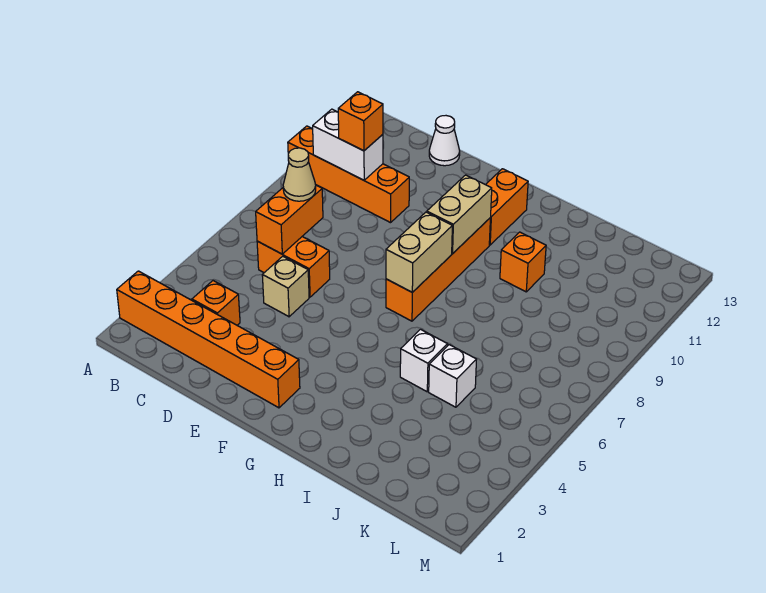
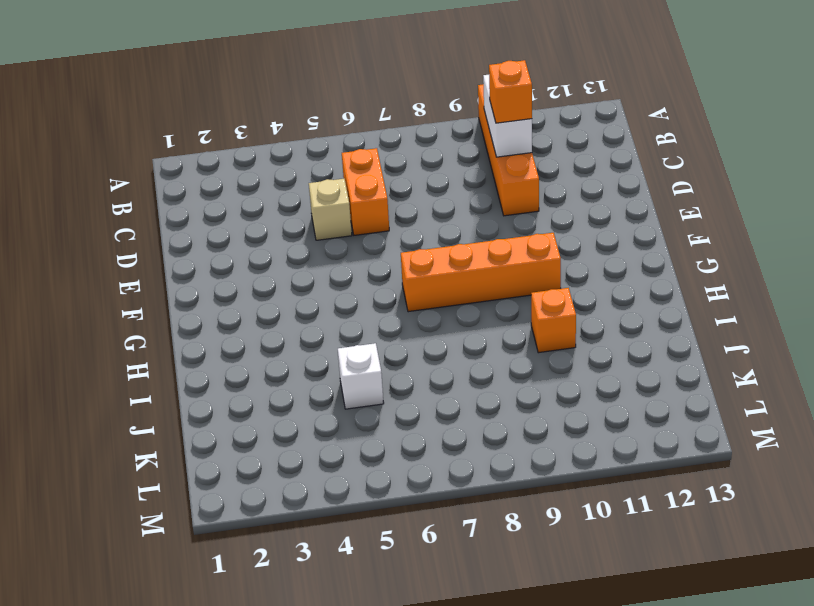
none -> orange brick A2:F2 level 1
none -> orange brick C3 level 1
none -> white cone D13 level 1

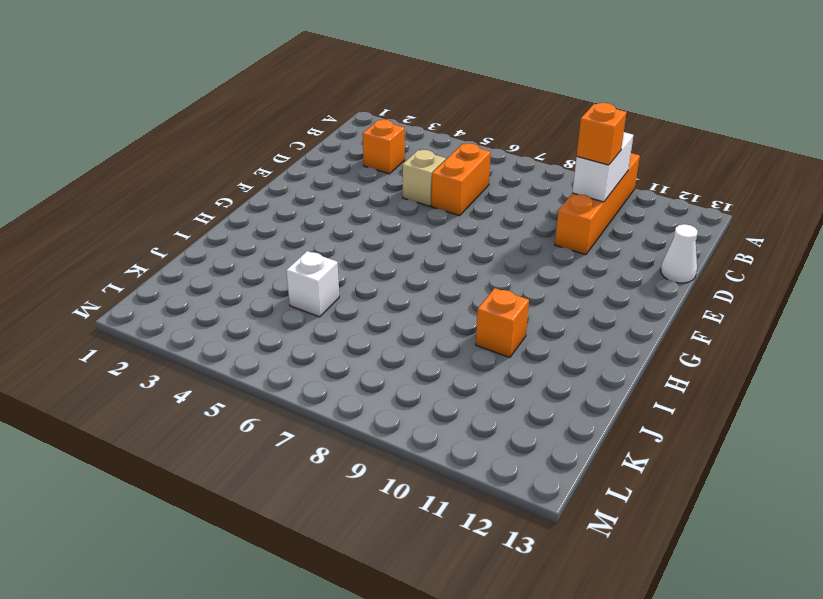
none -> orange brick A2:F2 level 1
none -> orange brick G7:G10 level 1
none -> orange brick G11:G12 level 1

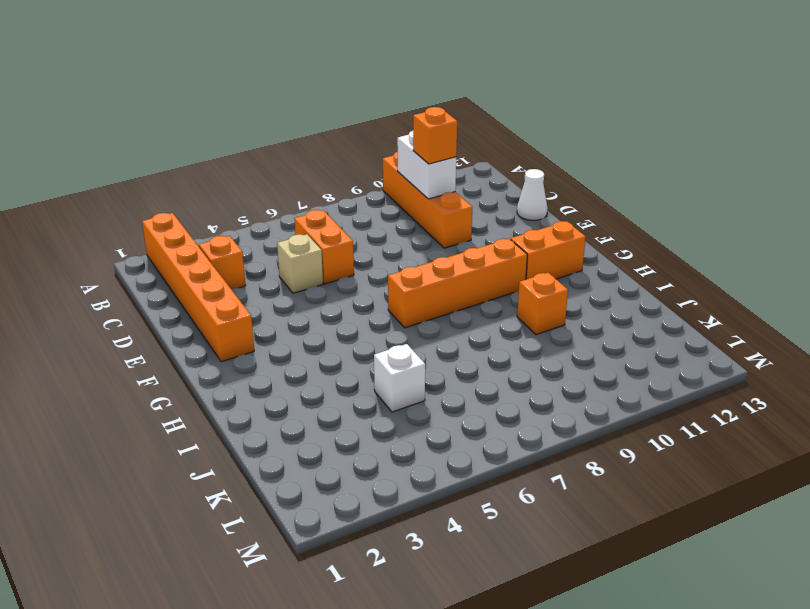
none -> white brick I5 level 1
none -> orange brick C6:C7 level 2
none -> tan brick G7:G8 level 2

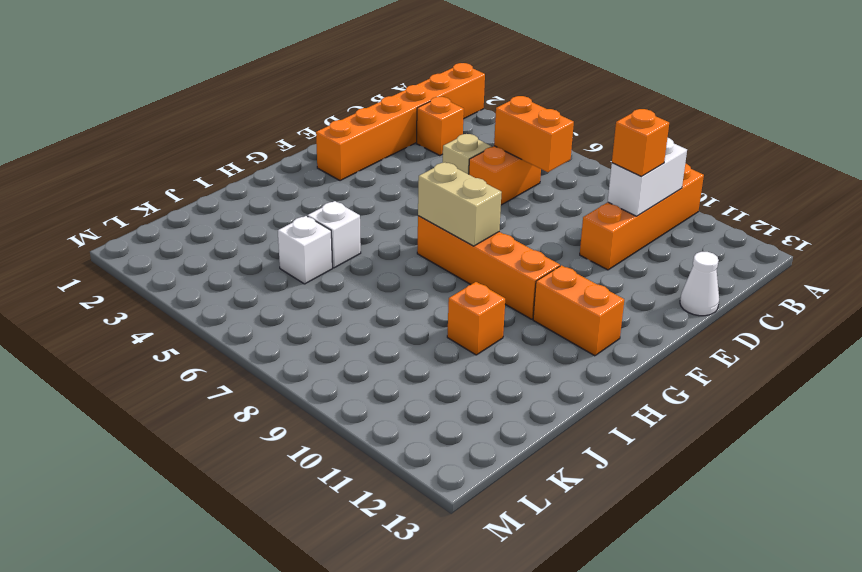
none -> tan brick G9:G10 level 2
none -> tan cone C7 level 3

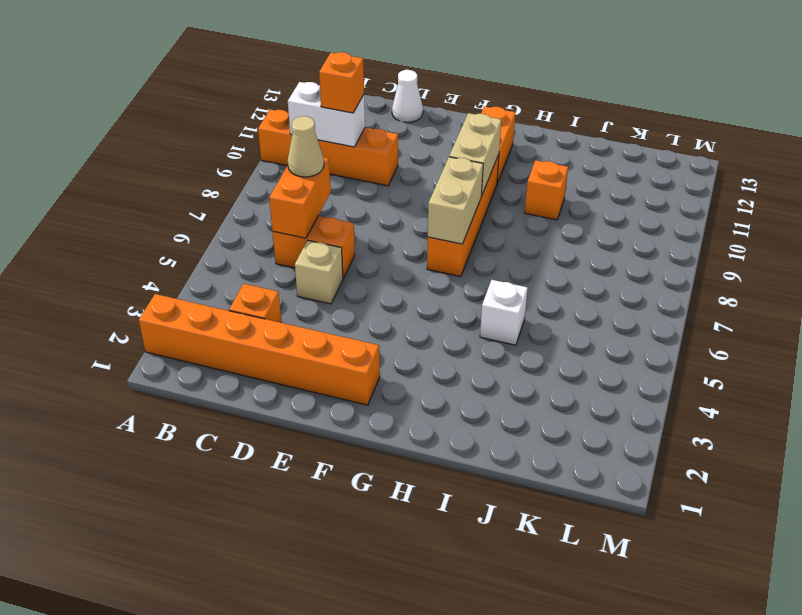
none -> white brick J5 level 1

